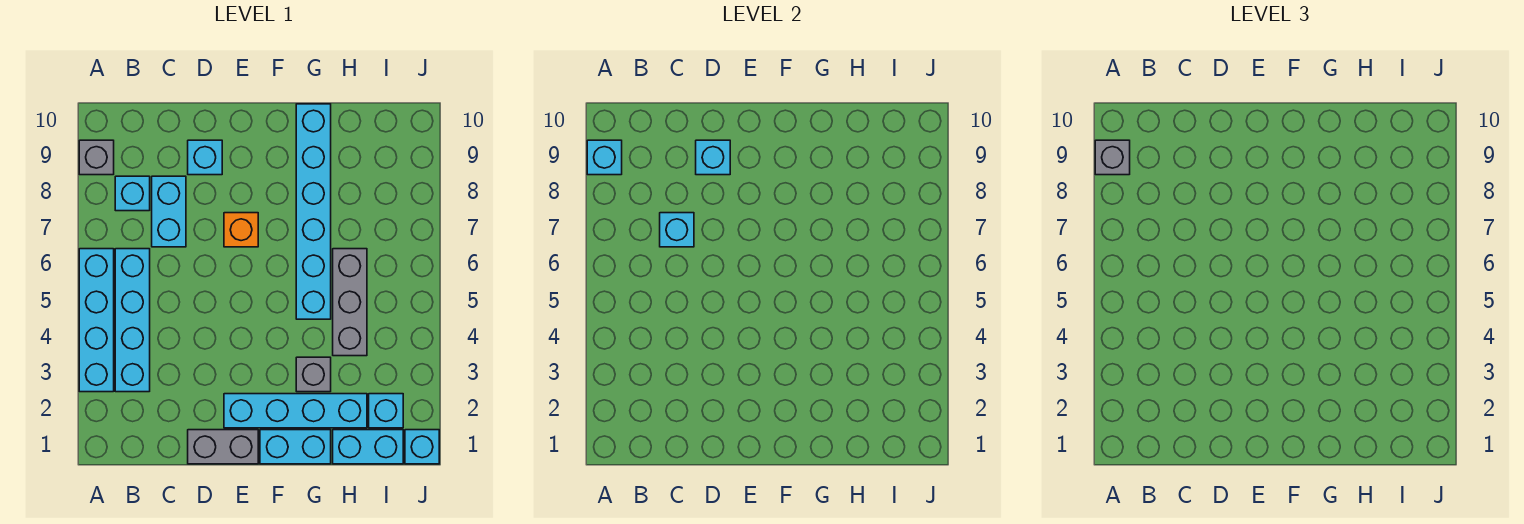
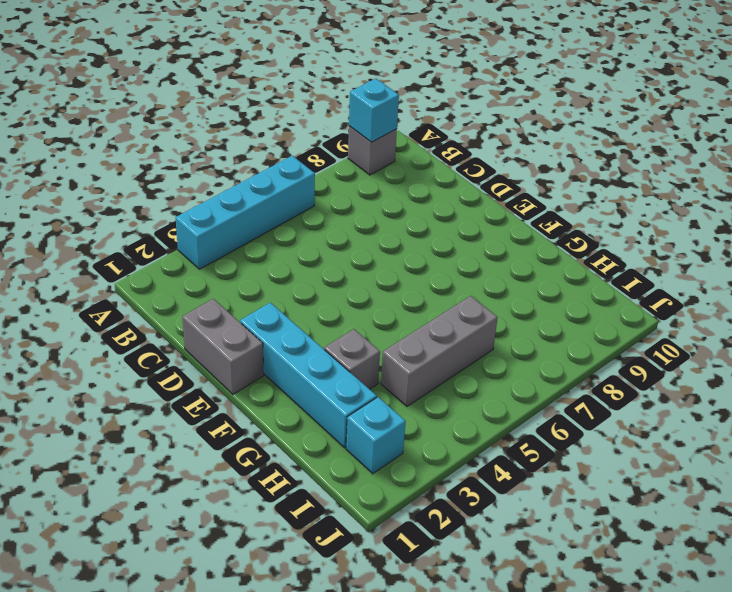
none -> cyan brick B3:B6 level 1
none -> cyan brick B8 level 1
none -> cyan brick C7:C8 level 1

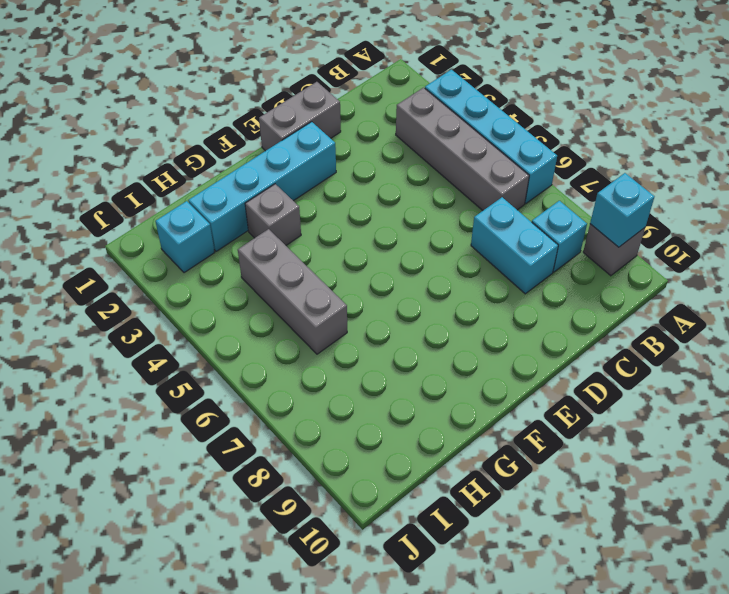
grey brick B3:B6 level 1 -> cyan brick B3:B6 level 1
none -> cyan brick D9 level 1
none -> orange brick E7 level 1
none -> cyan brick F1:G1 level 1

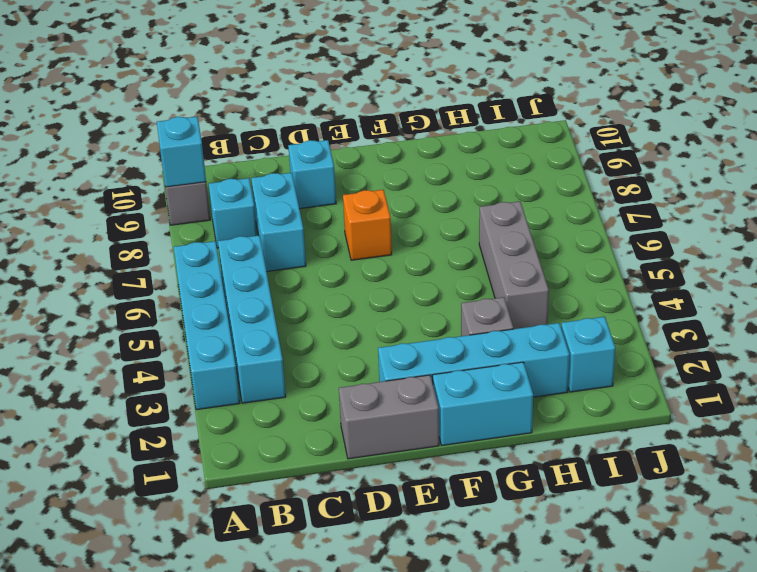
none -> cyan brick G5:G10 level 1
none -> cyan brick H1:I1 level 1
none -> cyan brick J1 level 1

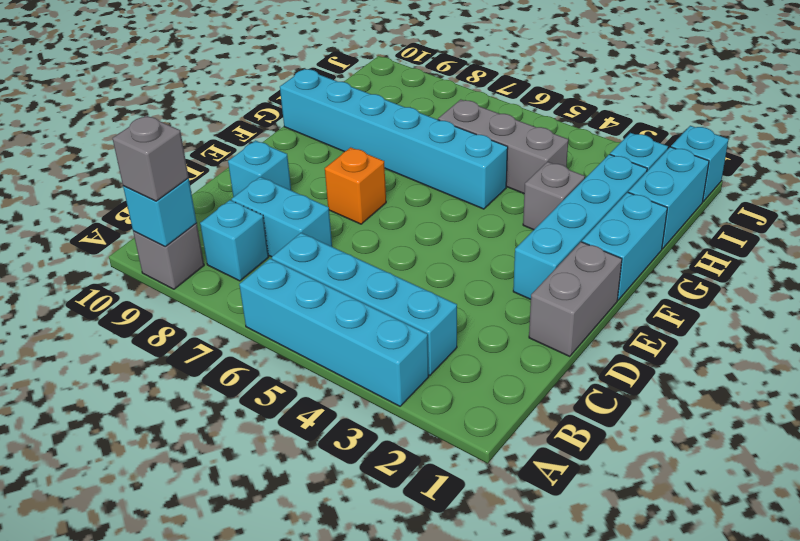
none -> cyan brick C7 level 2
none -> cyan brick D9 level 2

